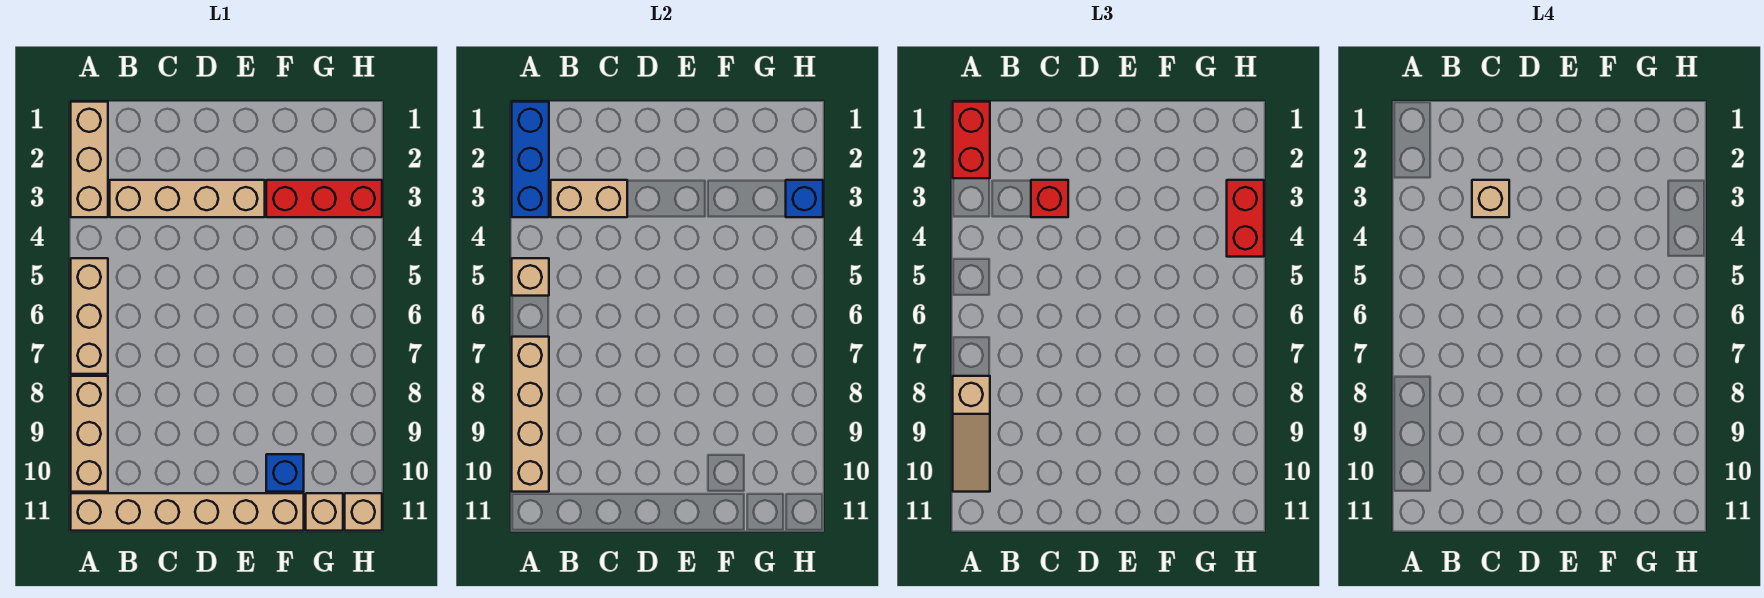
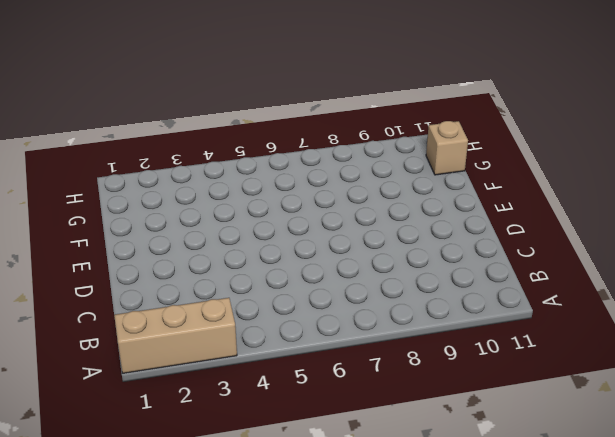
none -> tan brick A5:A7 level 1
none -> tan brick A8:A10 level 1
none -> tan brick A11:F11 level 1

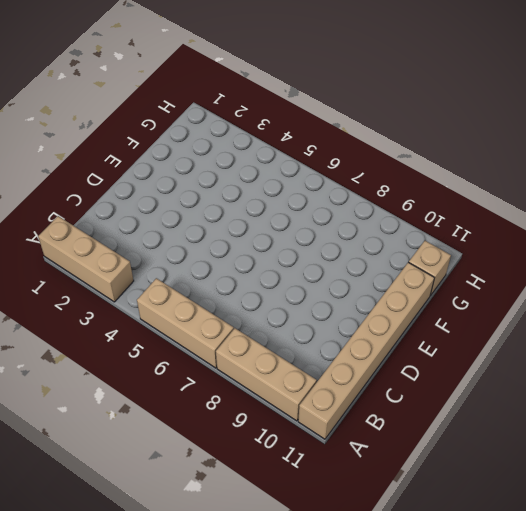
none -> tan brick B3:E3 level 1
none -> red brick F3:H3 level 1
none -> blue brick F10 level 1

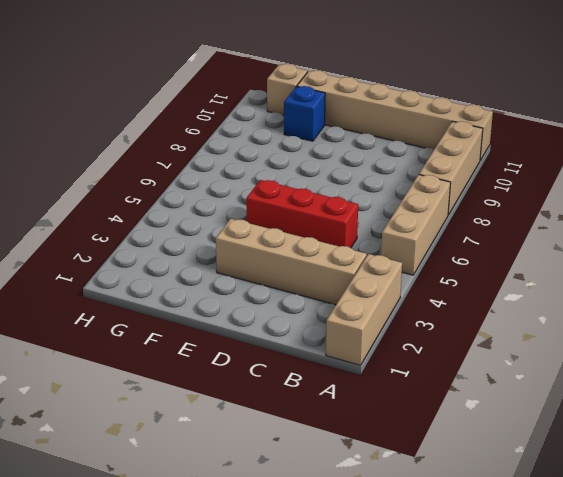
red brick C5:E5 level 1 -> red brick F3:H3 level 1
none -> tan brick H11 level 1
none -> blue brick A1:A3 level 2
none -> tan brick A5 level 2

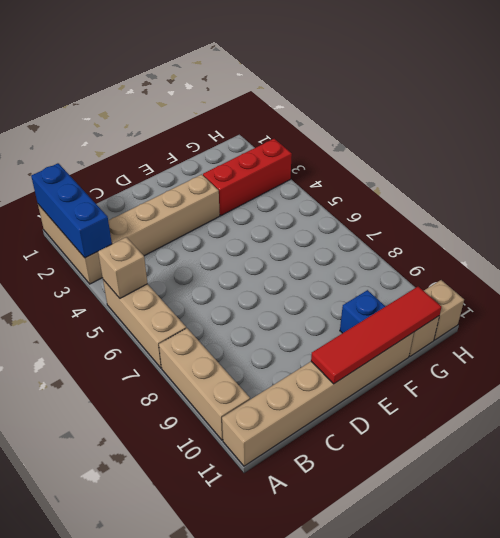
red tile D11:G11 level 2 -> none
none -> tan brick A7:A10 level 2
none -> tan brick B3:C3 level 2
none -> blue brick H3 level 2

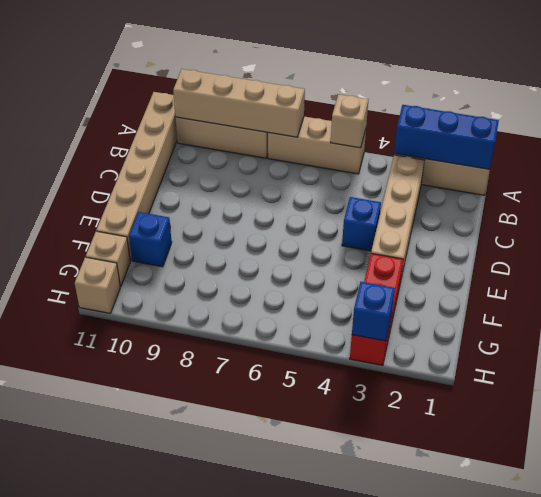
blue brick D4 level 1 -> none
none -> tan brick B3:C3 level 2
none -> red brick A1:A2 level 3
none -> tan slope A8:A10 level 3 top 8

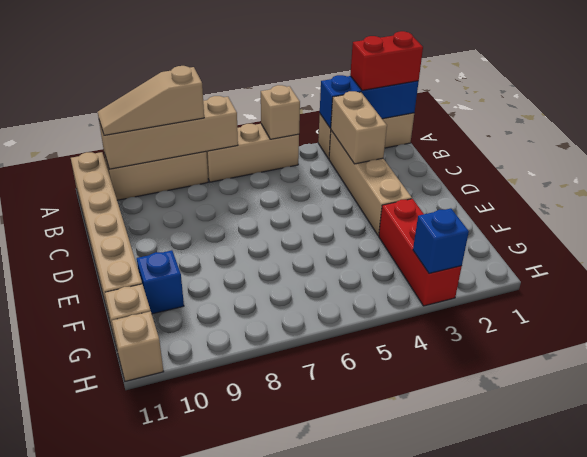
none -> red brick C3 level 3
none -> red brick H3:H4 level 3
none -> tan brick C3 level 4

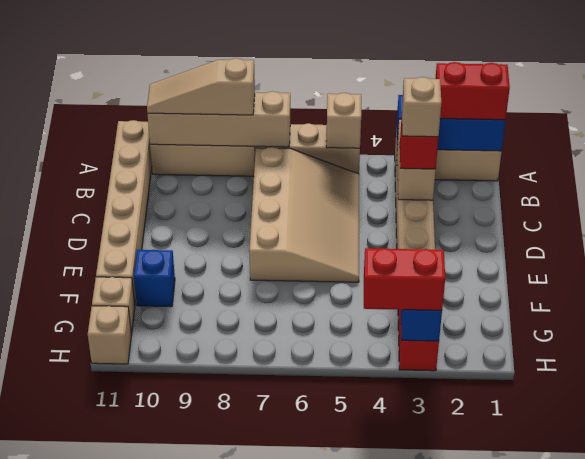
tan slope B5:E7 level 1 top 7 -> none

